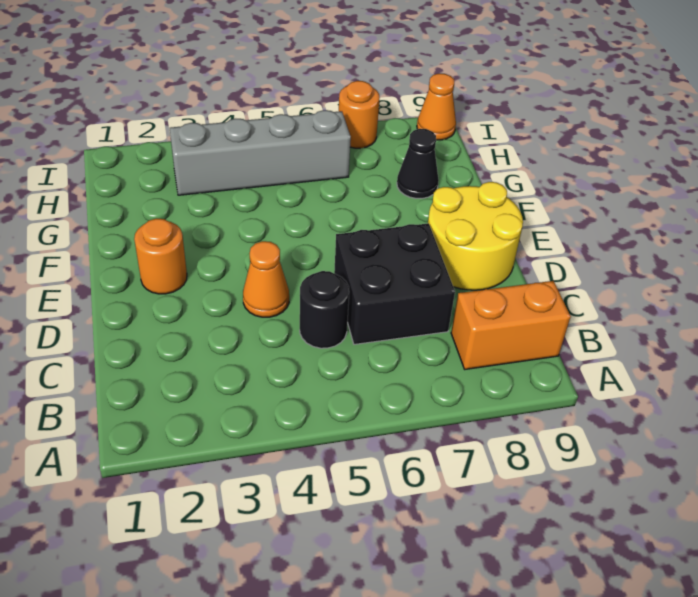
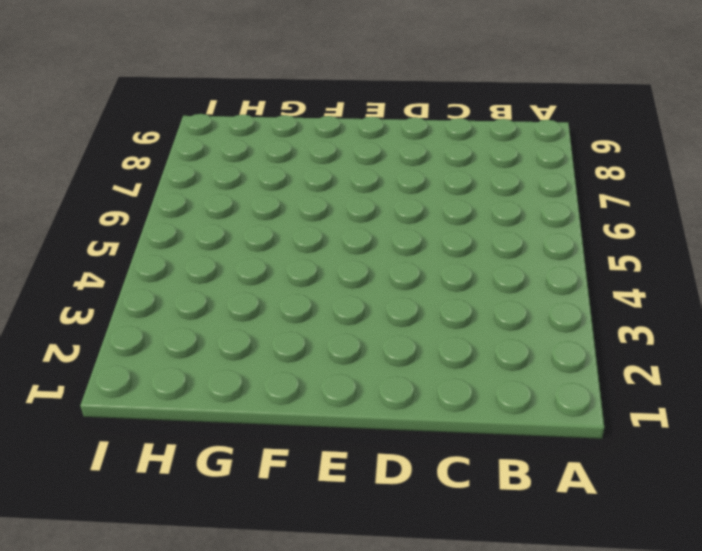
none -> orange brick B8:B9 level 1
none -> black round brick C5 level 1

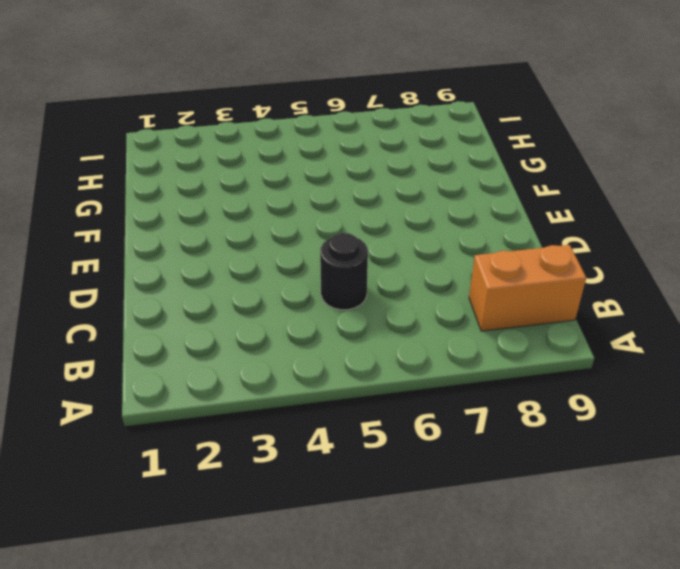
none -> black brick C6:D7 level 1
none -> orange cone D4 level 1

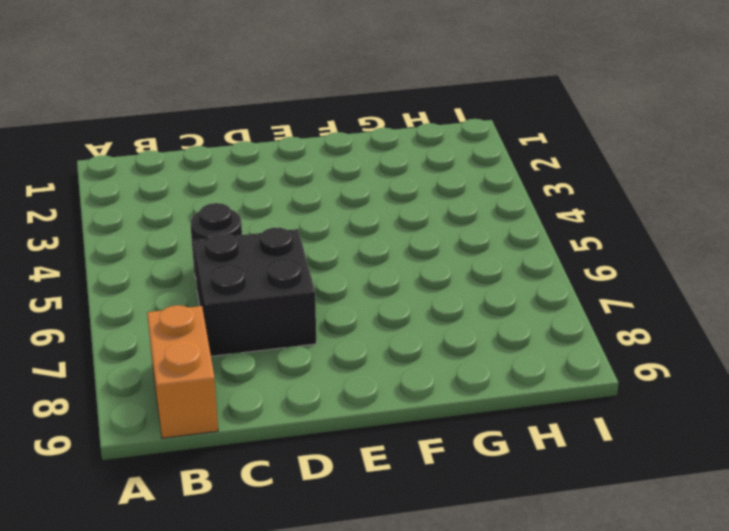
none -> orange cone D4 level 1
none -> yellow round brick D8:E9 level 1

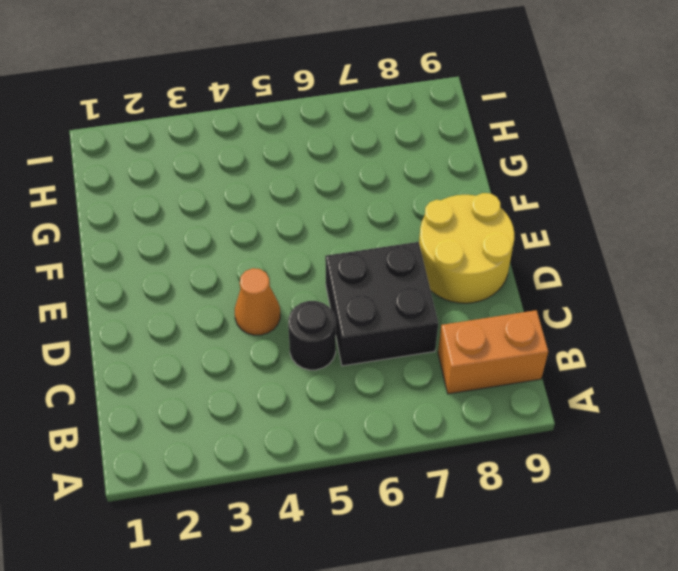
none -> orange round brick E2 level 1
none -> black cone G8 level 1

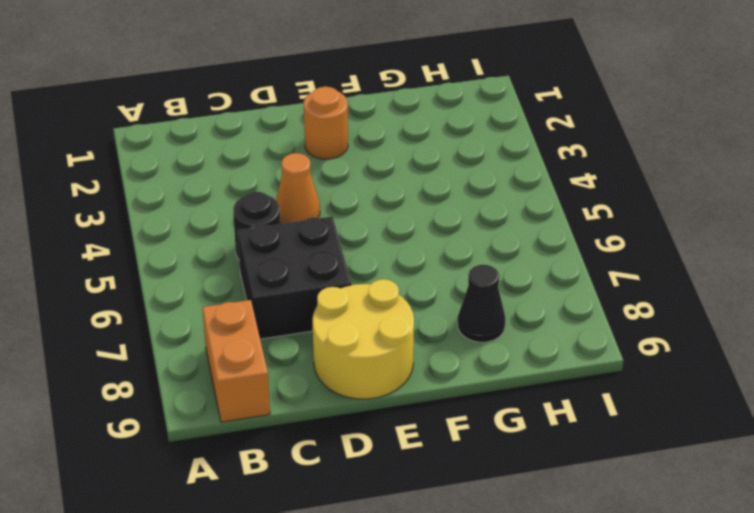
none -> grey brick H3:H6 level 1
none -> orange round brick I7 level 1

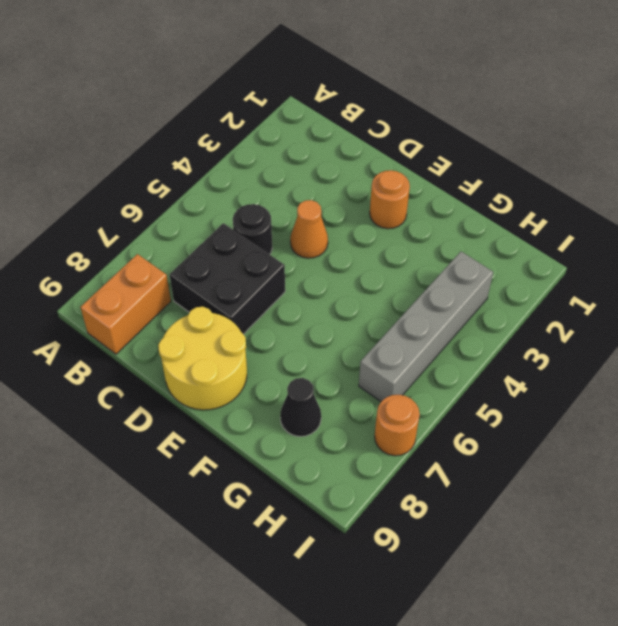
none -> orange cone I9 level 1

